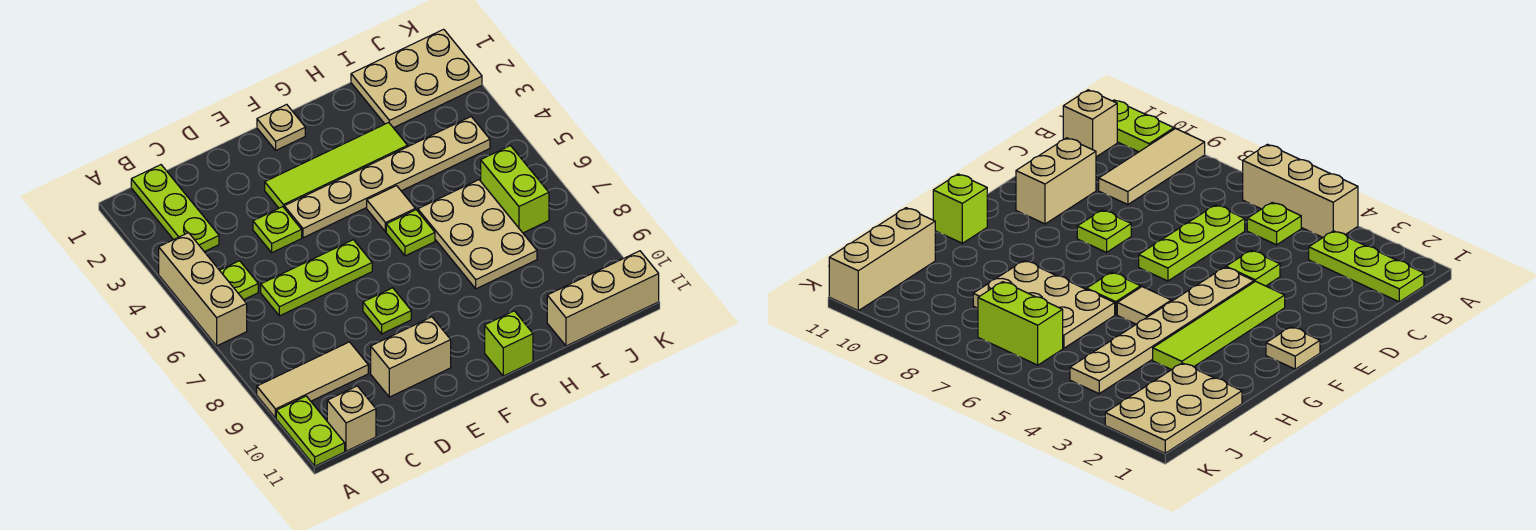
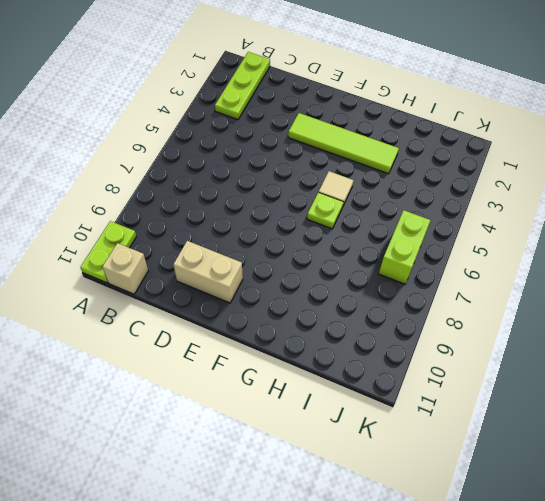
none -> tan brick A4:A6 level 1
none -> tan tile A9:C9 level 1
none -> lime plate B5 level 1

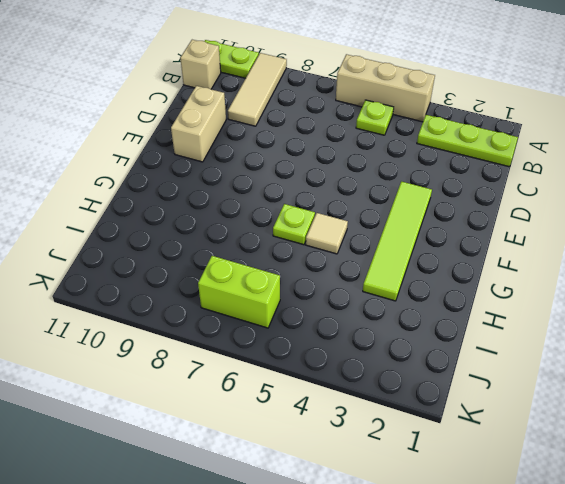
none -> lime plate C6:E6 level 1
none -> lime plate D4 level 1
none -> tan plate E4:J4 level 1

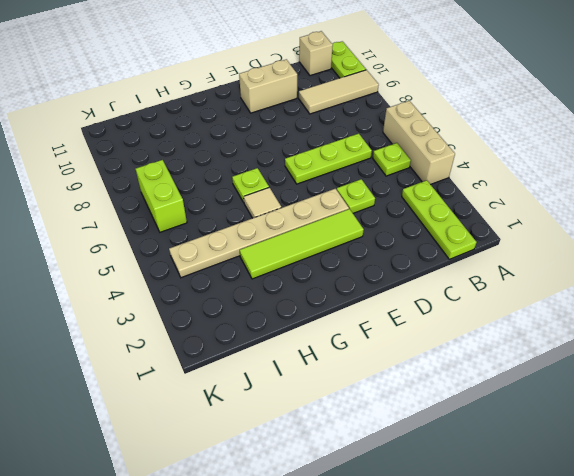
none -> lime plate E8 level 1
none -> tan plate F1 level 1
none -> lime brick G11 level 1

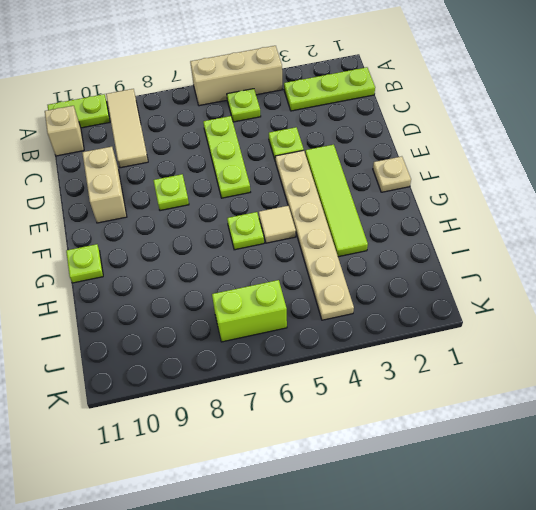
lime plate G11 level 1 -> lime brick G11 level 1
none -> tan plate H6:I8 level 1
none -> tan plate I1:K2 level 1
none -> tan brick I11:K11 level 1

